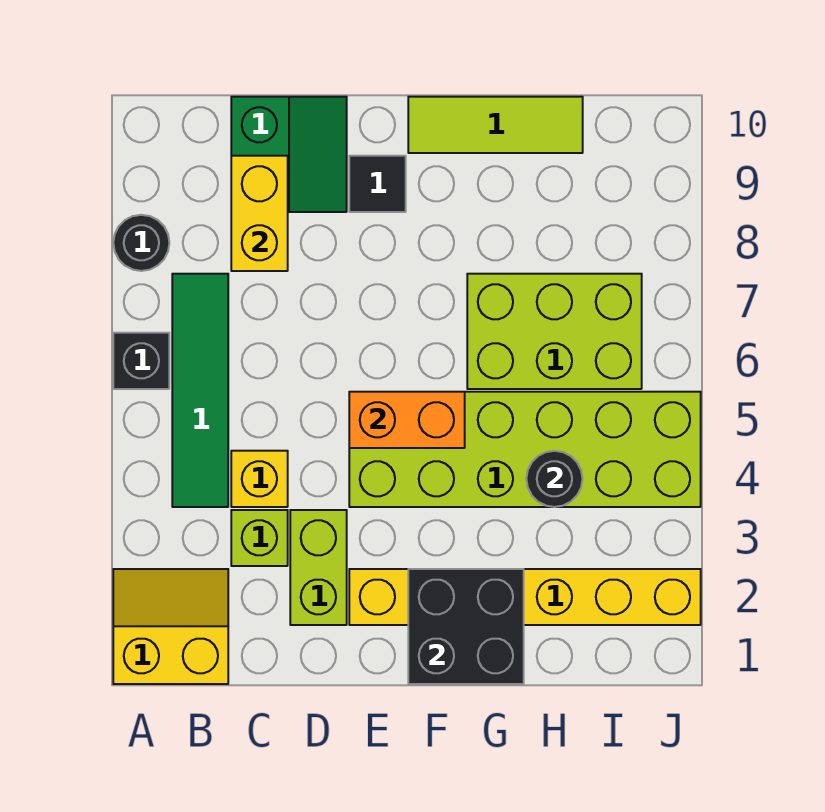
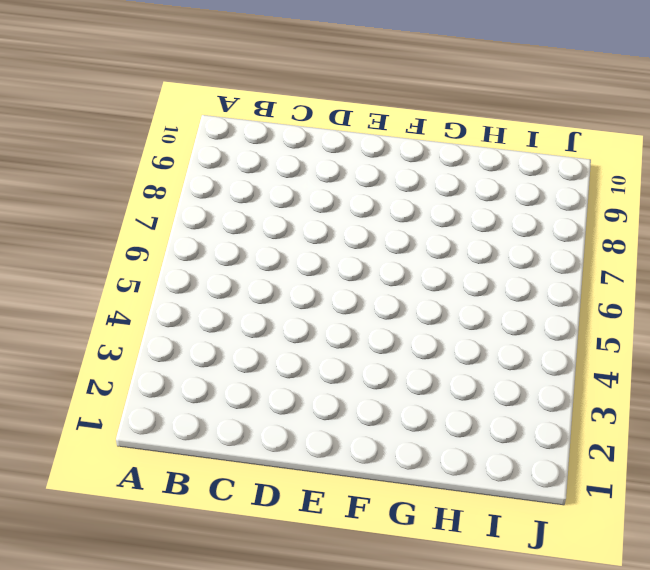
none -> yellow slope A1:B2 level 1 top 1
none -> black brick A6 level 1
none -> black round brick A8 level 1

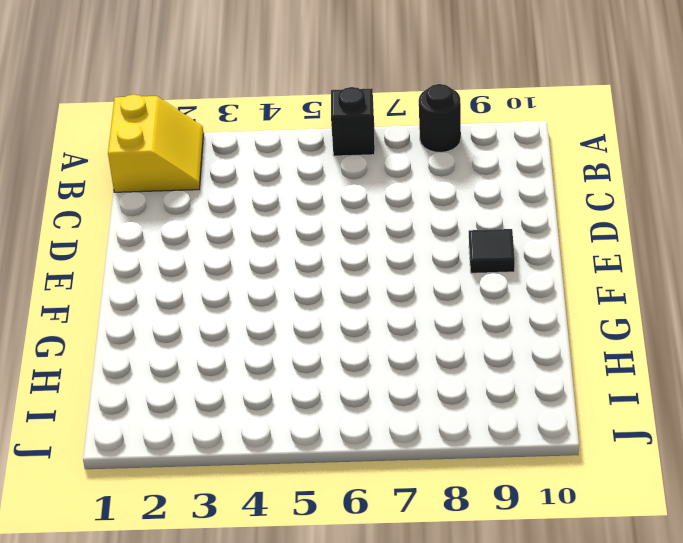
none -> green tile B4:B7 level 1
none -> lime brick C3 level 1
none -> yellow brick C4 level 1

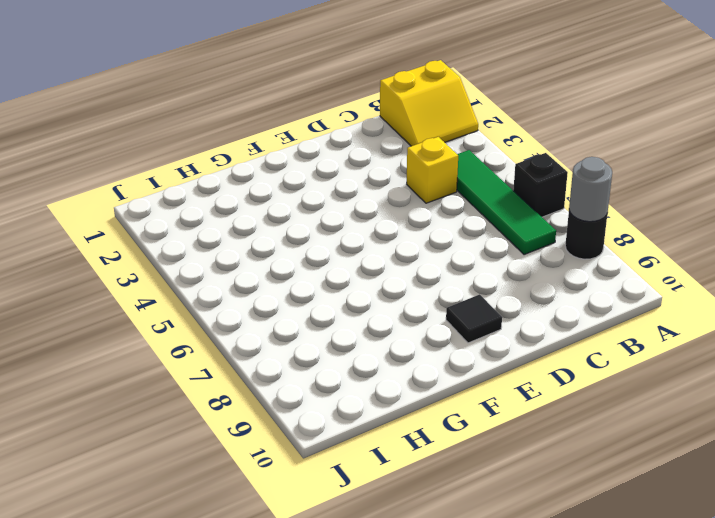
grey round brick A8 level 2 -> none
none -> lime brick C3 level 1
none -> green slope C9:D10 level 1 top C
none -> lime brick D2:D3 level 1

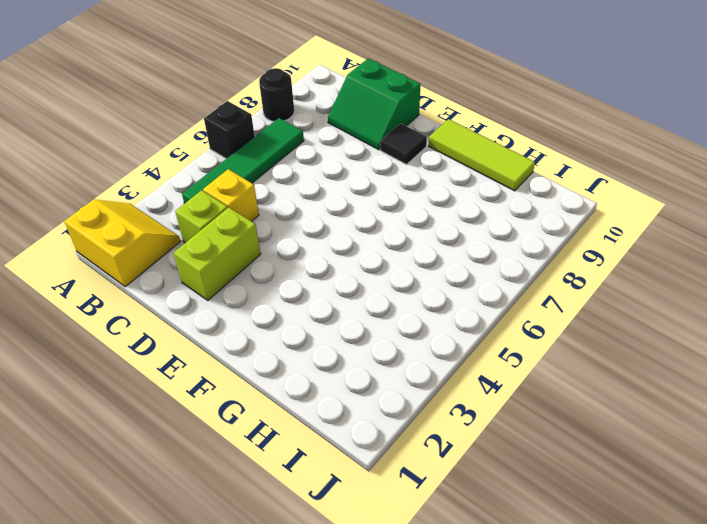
green slope C9:D10 level 1 top 10 -> green slope C9:D10 level 1 top C
none -> yellow brick E2:J2 level 1
none -> lime brick E4:J5 level 1
none -> lime brick G6:I7 level 1

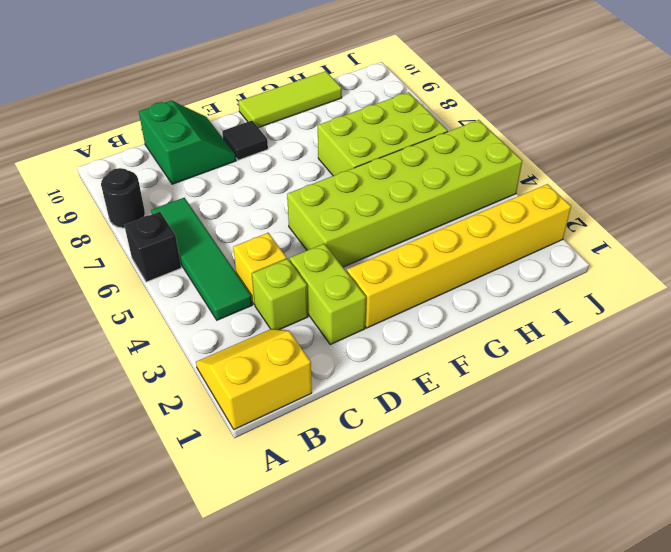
none -> yellow brick C8:C9 level 2
none -> orange brick E5:F5 level 2
none -> black brick F1:G2 level 2

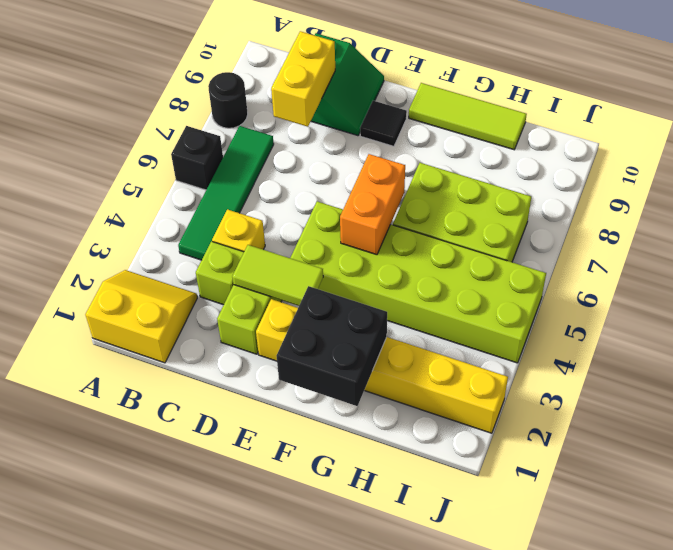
lime tile D3:E3 level 2 -> none
orange brick F5:F6 level 2 -> orange brick E5:F5 level 2
none -> black round brick H4 level 2

